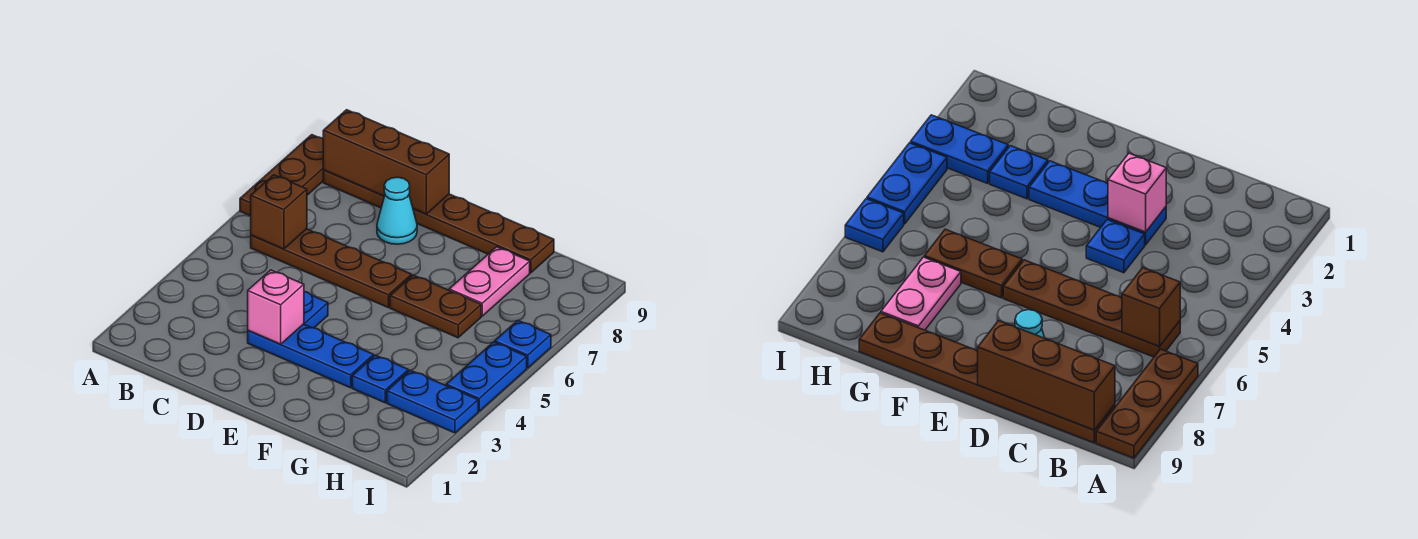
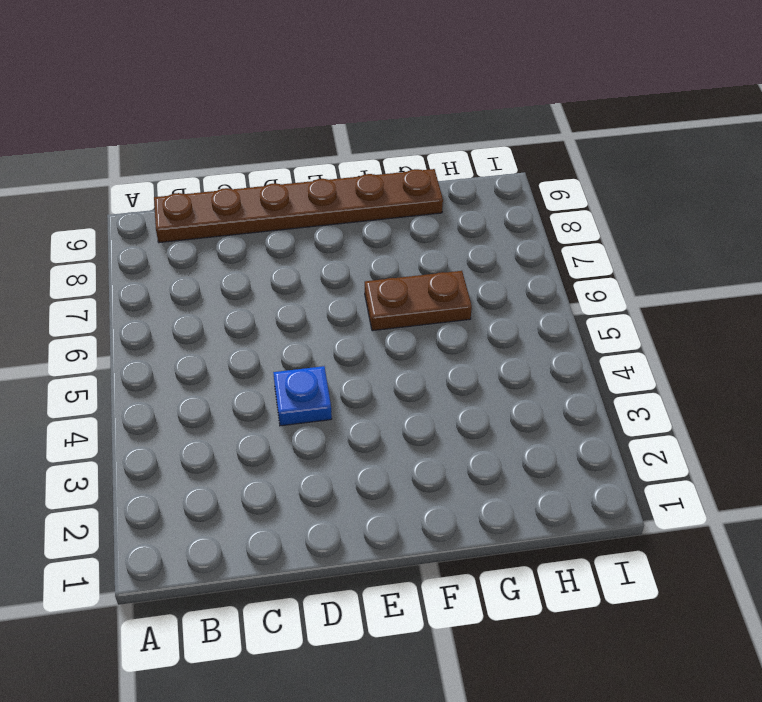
none -> brown plate A7:A9 level 1
none -> brown plate B6:E6 level 1
none -> blue plate D3:F3 level 1

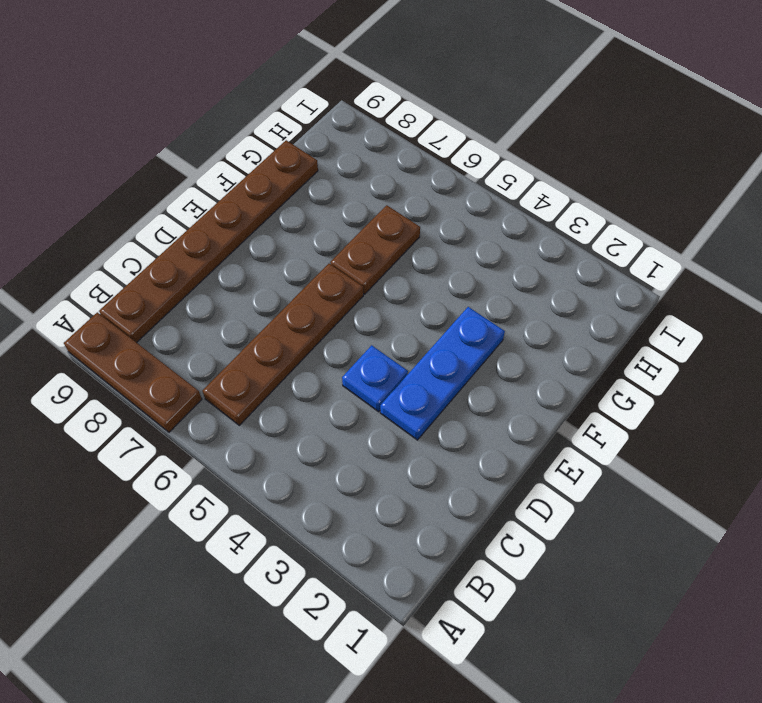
none -> cyan cone D8 level 1
none -> blue plate G3 level 1
none -> pink plate G7:G8 level 1

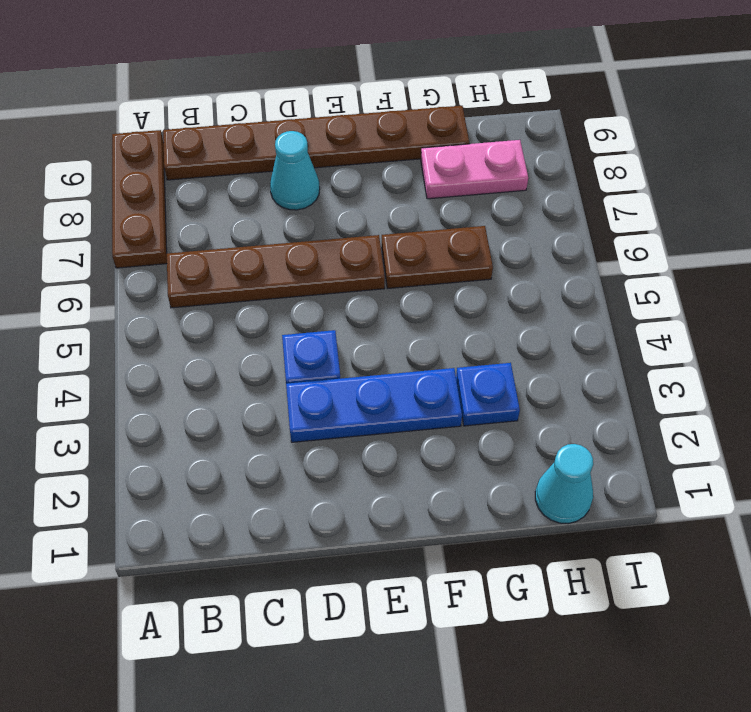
pink plate G8:H8 level 1 -> pink plate G7:G8 level 1
cyan cone H1 level 1 -> none
none -> blue plate H3:I3 level 1
none -> blue plate I4:I5 level 1
none -> blue plate I6 level 1

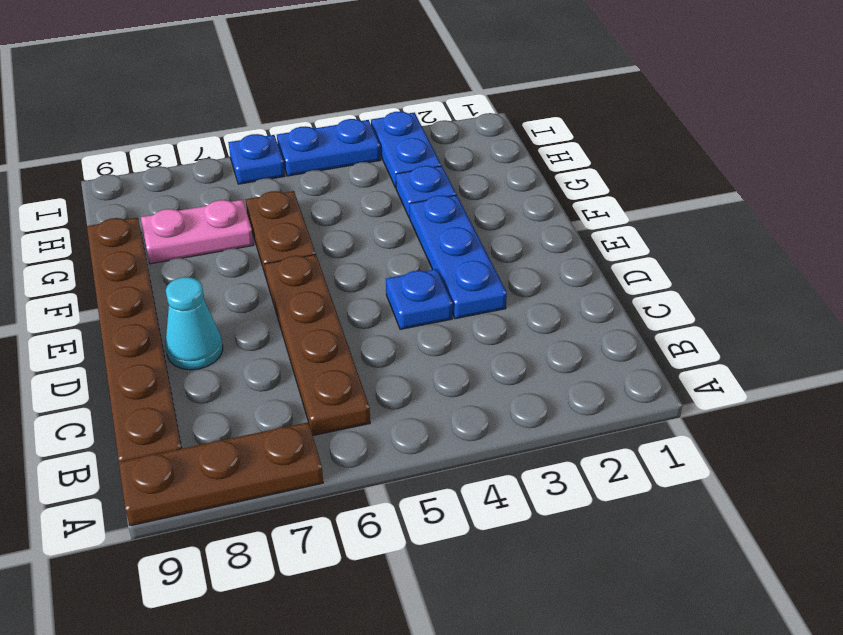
none -> brown brick B6 level 2
none -> brown brick B9:D9 level 2
none -> pink brick D3 level 2

